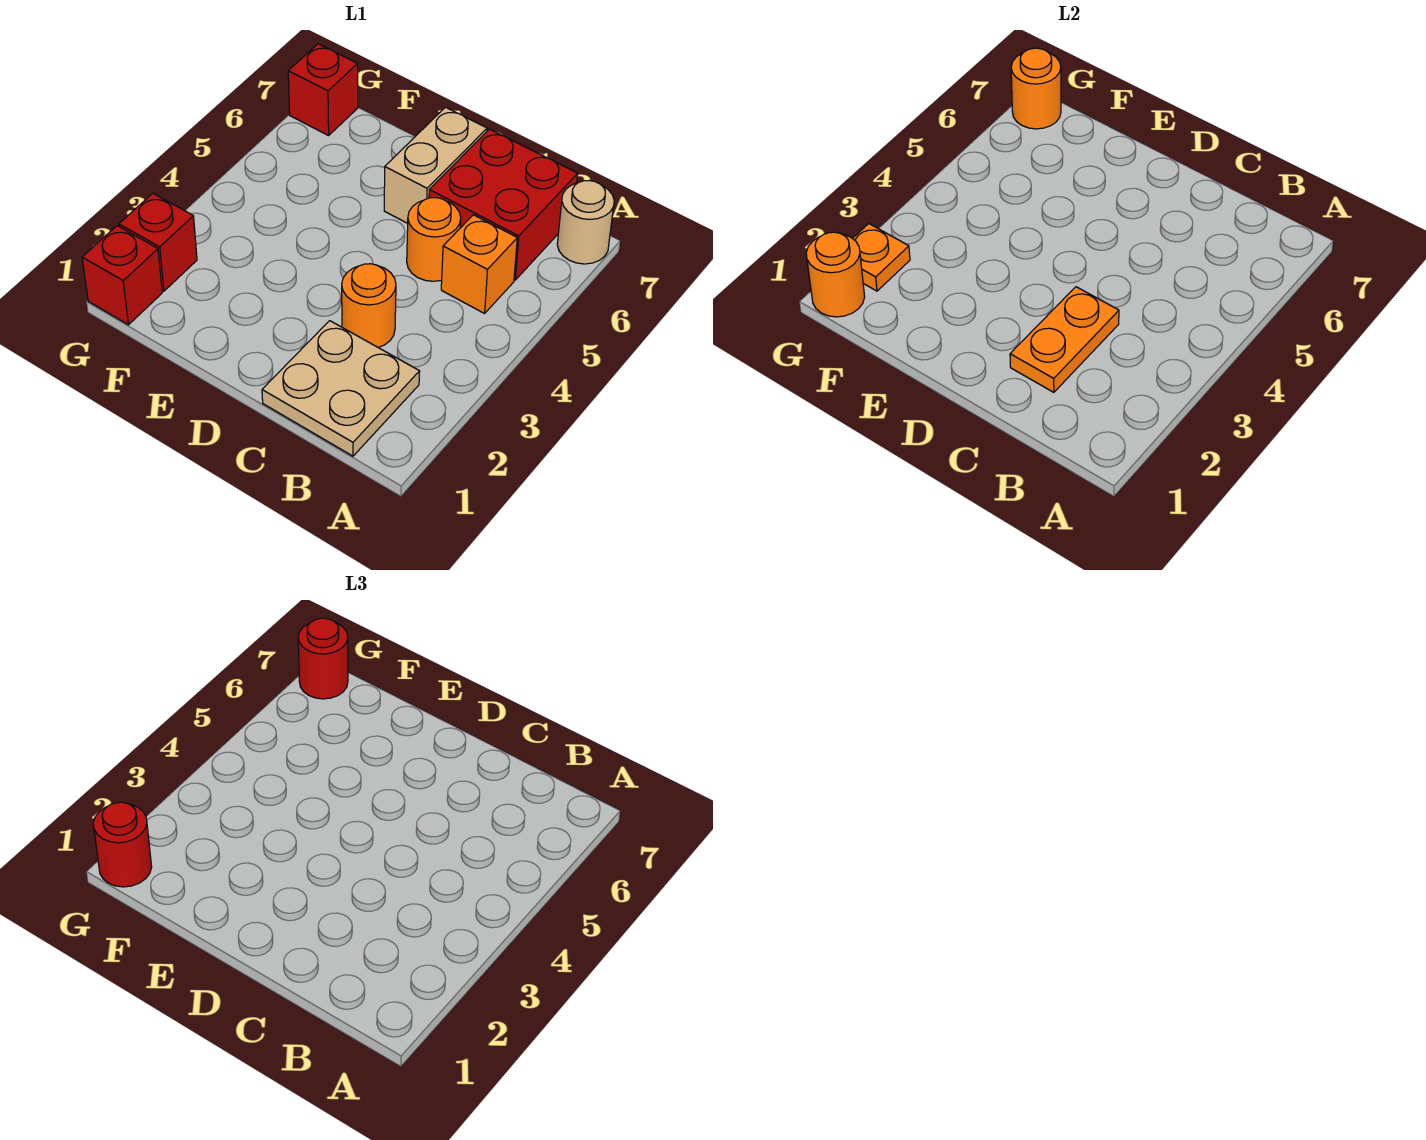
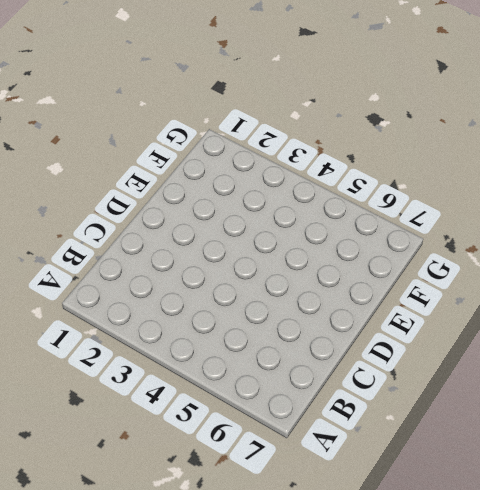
none -> tan round brick A7 level 1
none -> tan plate B1:C2 level 1
none -> orange brick B5 level 1

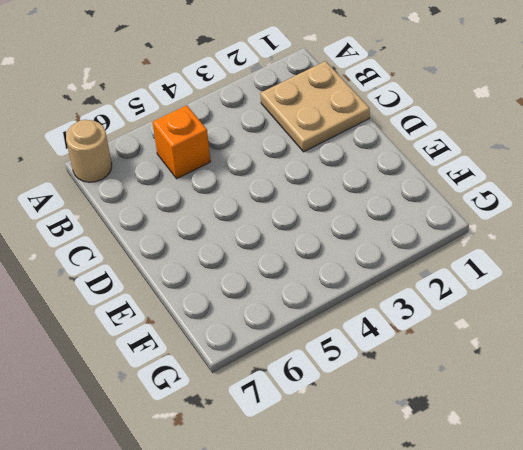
none -> red brick B6:C7 level 1
none -> orange round brick C3 level 1
none -> orange round brick C5 level 1

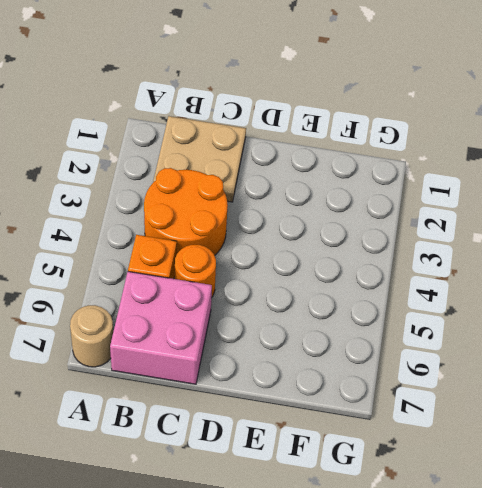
orange round brick B3:C4 level 1 -> orange round brick C3 level 1
pink brick B6:C7 level 1 -> red brick B6:C7 level 1
none -> tan brick D6:D7 level 1
none -> red brick G1 level 1
none -> red brick G2 level 1

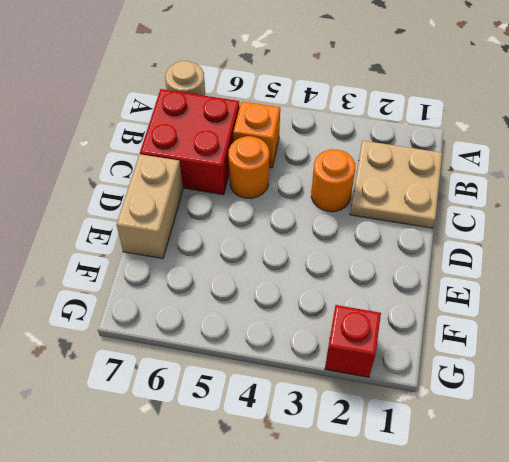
tan brick D7:E7 level 1 -> tan brick D6:D7 level 1
none -> red brick G1 level 1
none -> red brick G7 level 1
none -> orange plate C2:C3 level 2

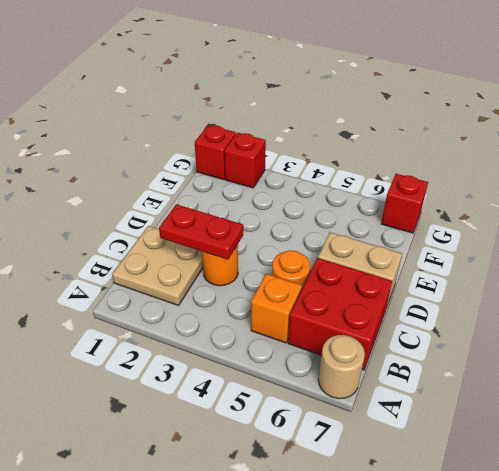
red plate C2:C3 level 2 -> orange plate C2:C3 level 2
none -> orange round brick G1 level 2
none -> orange plate G2 level 2
none -> orange round brick G7 level 2

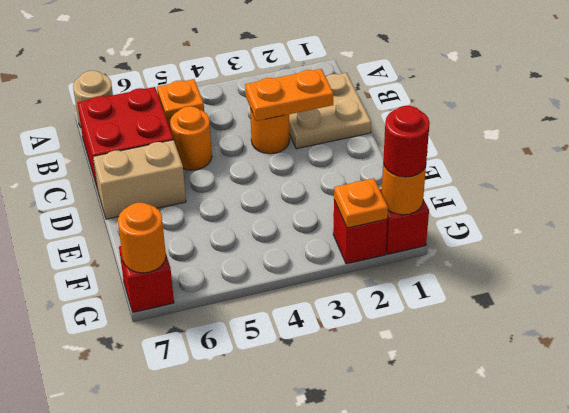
none -> red round brick G7 level 3

